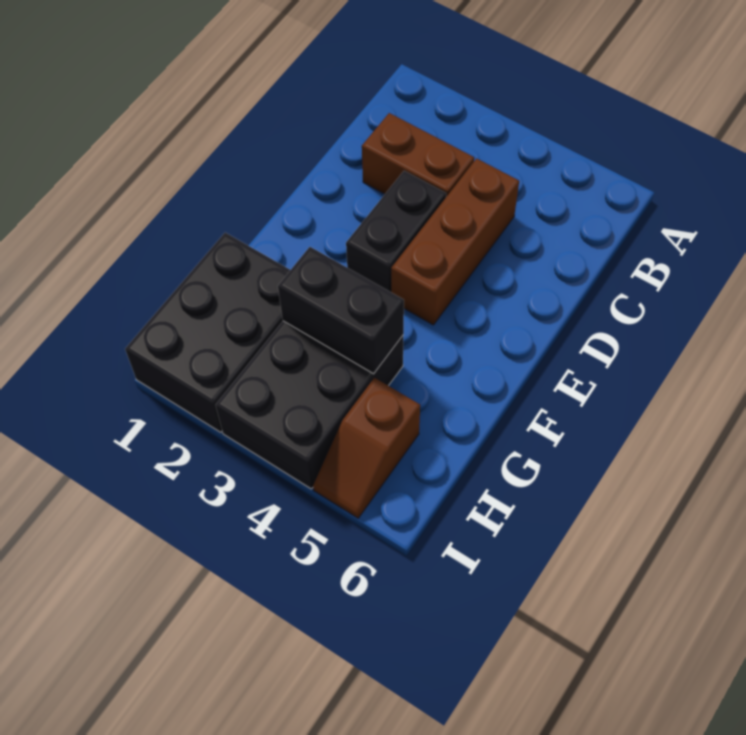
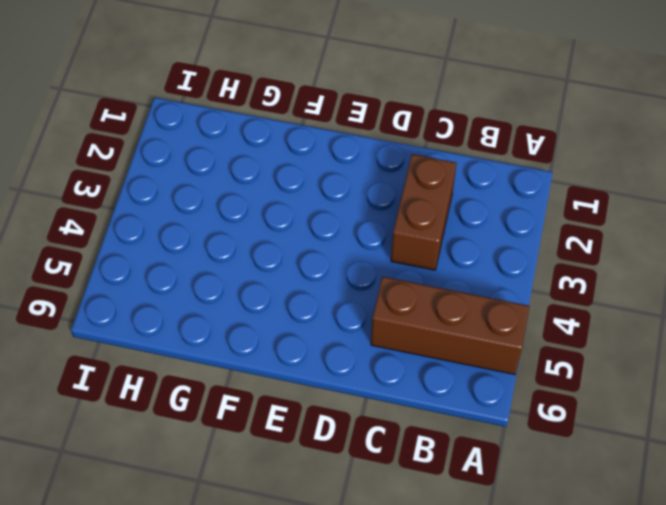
brown brick A5:C5 level 1 -> brown brick C4:E4 level 1
none -> black brick D3:E3 level 1
none -> black brick G1:I2 level 1

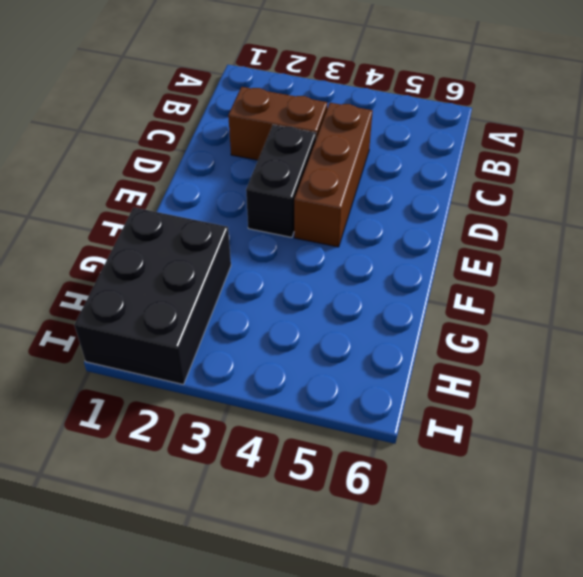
none -> black brick G3:I4 level 1
none -> brown slope H5:I5 level 1 top H

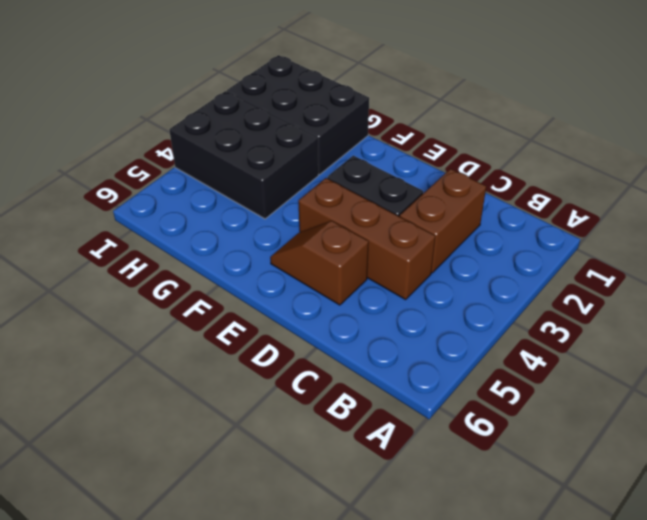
brown slope D5:E5 level 1 top D -> brown slope H5:I5 level 1 top H
none -> black brick G3:G4 level 2

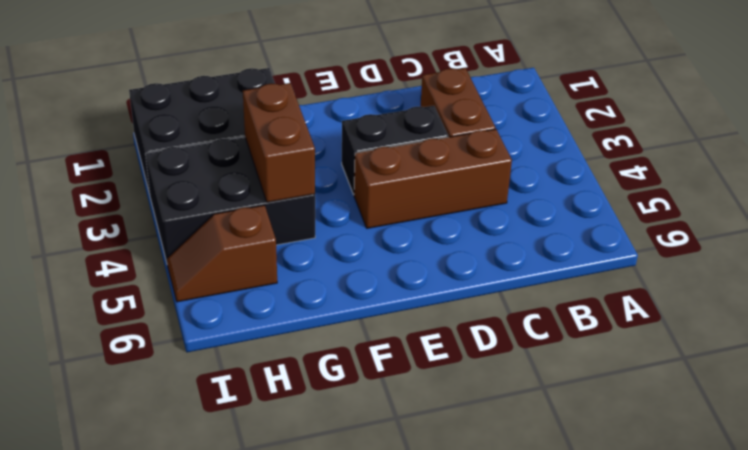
brown brick G3:G4 level 2 -> black brick G3:G4 level 2

